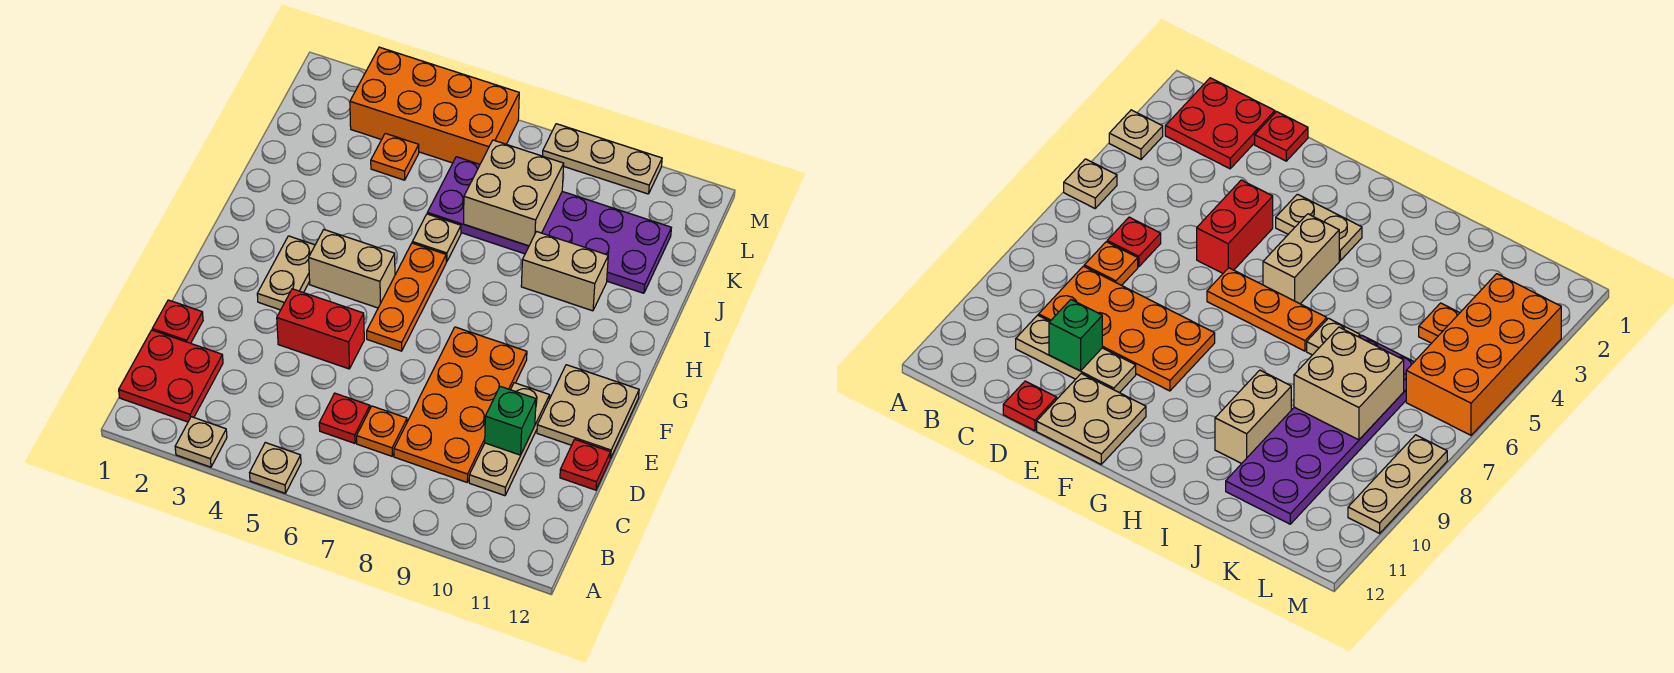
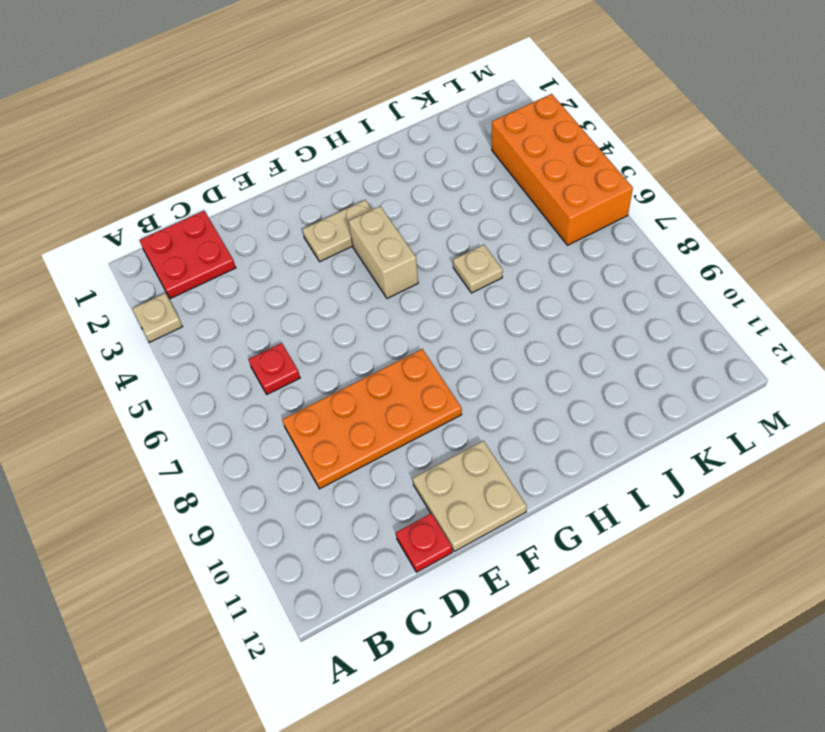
none -> tan plate A5 level 1
none -> orange plate C7 level 1
none -> tan plate C10:E10 level 1

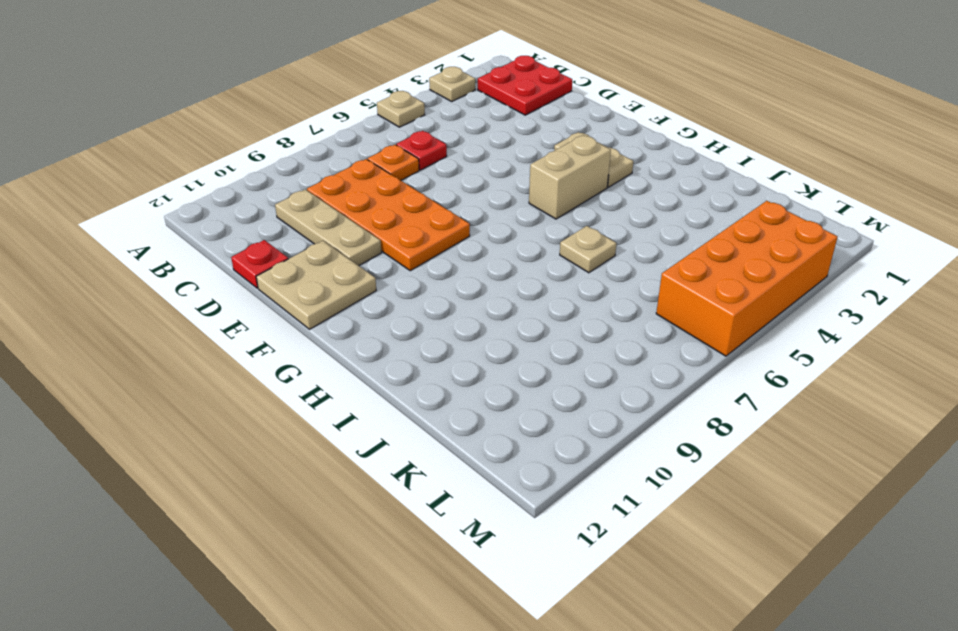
none -> red plate D1 level 1
none -> red brick E4:E5 level 1
none -> orange plate F6:H6 level 1

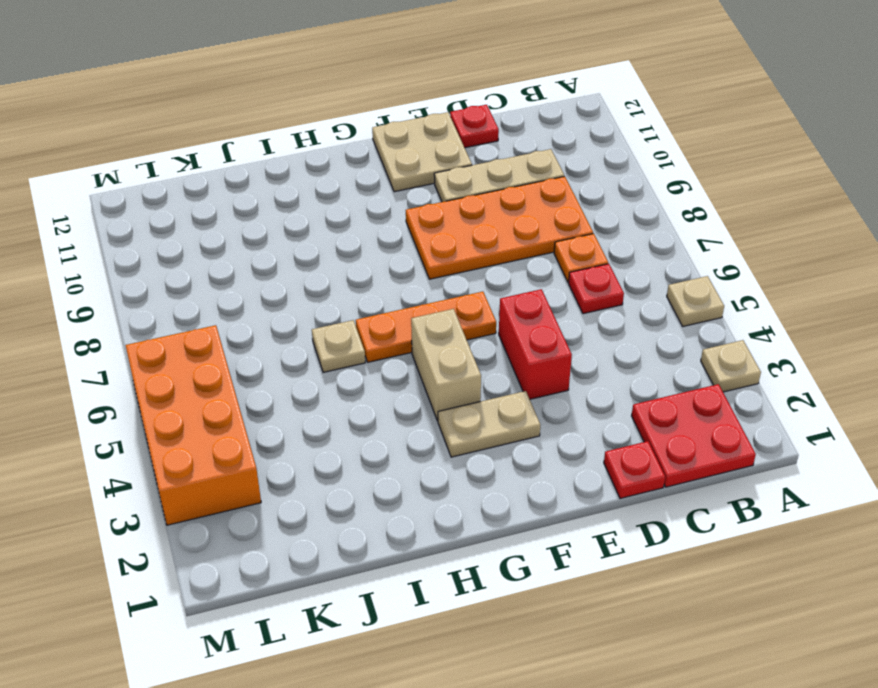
none -> tan brick I9:I10 level 1
none -> purple plate J6:K11 level 1
none -> orange plate K4 level 1

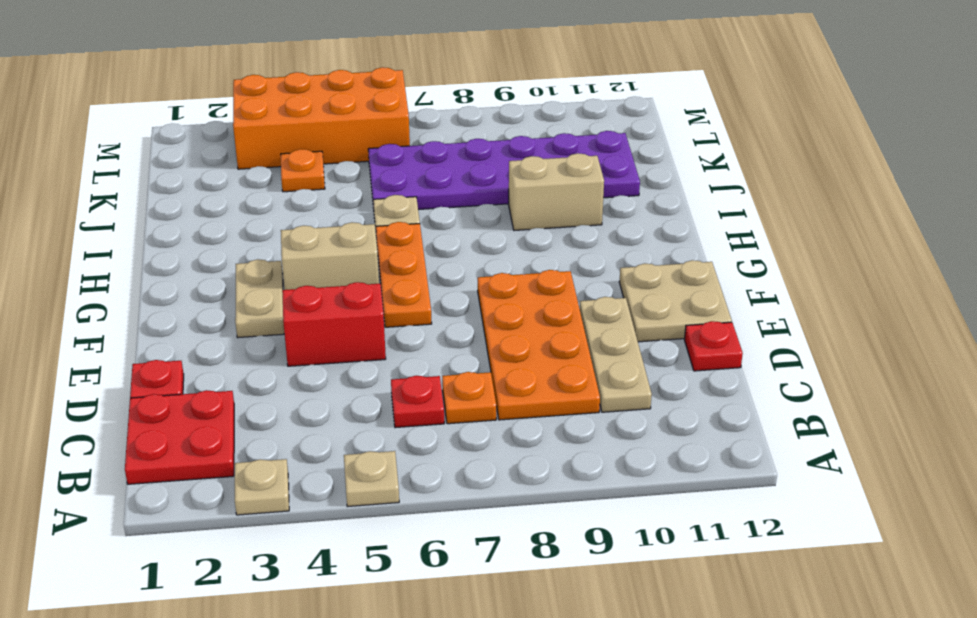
none -> tan plate M8:M10 level 1
none -> green brick D10 level 2
none -> tan brick J7:K8 level 2

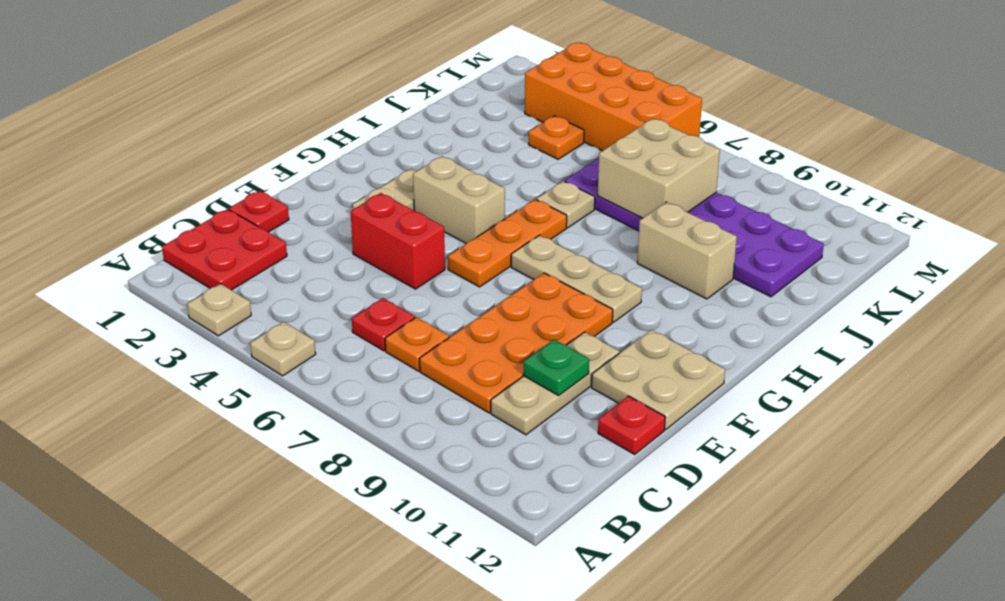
green plate D10 level 2 -> green brick D10 level 2
tan plate G7:G9 level 1 -> tan plate M8:M10 level 1

